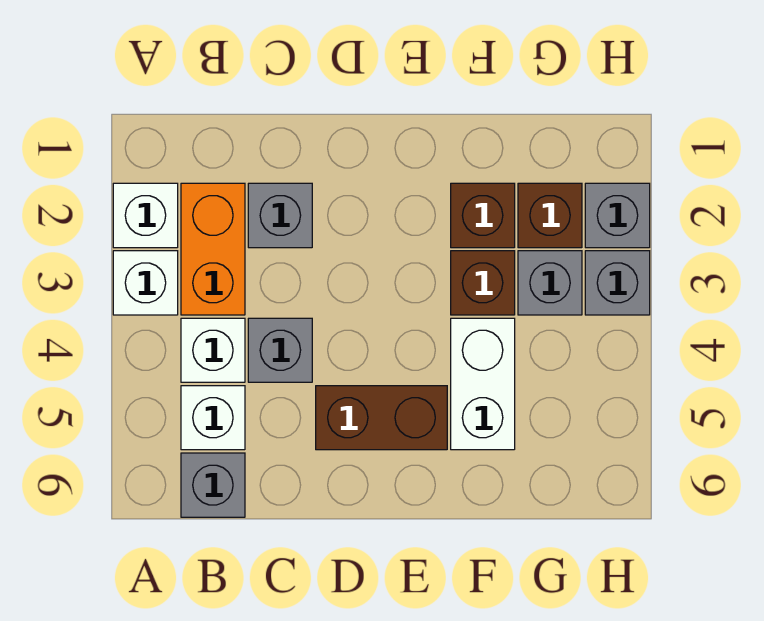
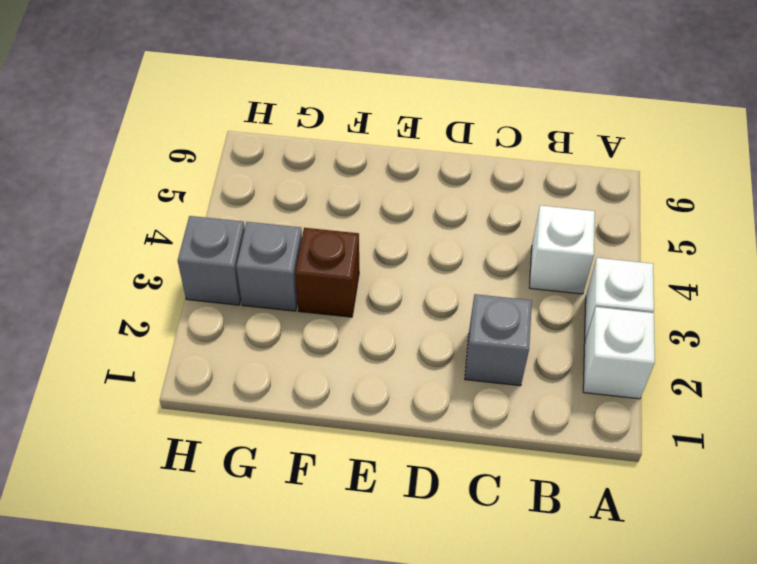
none -> orange brick B2:B3 level 1
none -> white brick B5 level 1
none -> grey brick B6 level 1

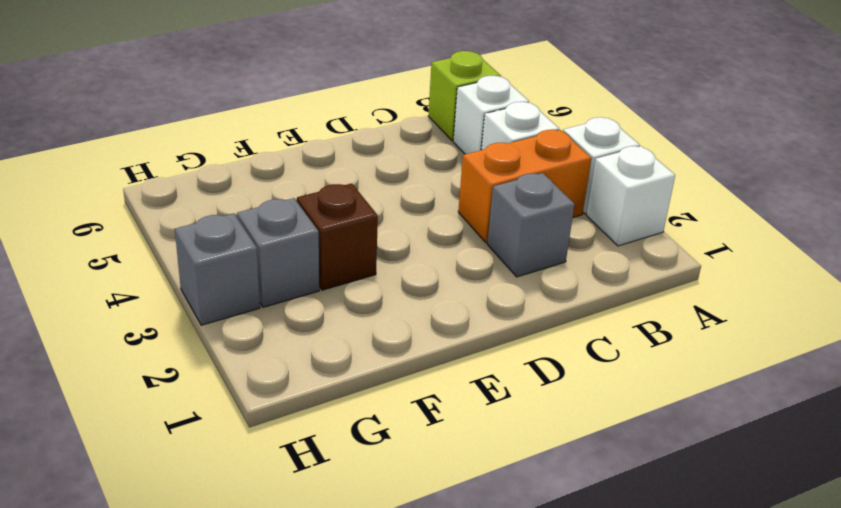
orange brick B3:C3 level 1 -> orange brick B2:B3 level 1
lime brick B6 level 1 -> grey brick B6 level 1
none -> grey brick C4 level 1
none -> brown brick D5:E5 level 1
none -> brown brick F2 level 1

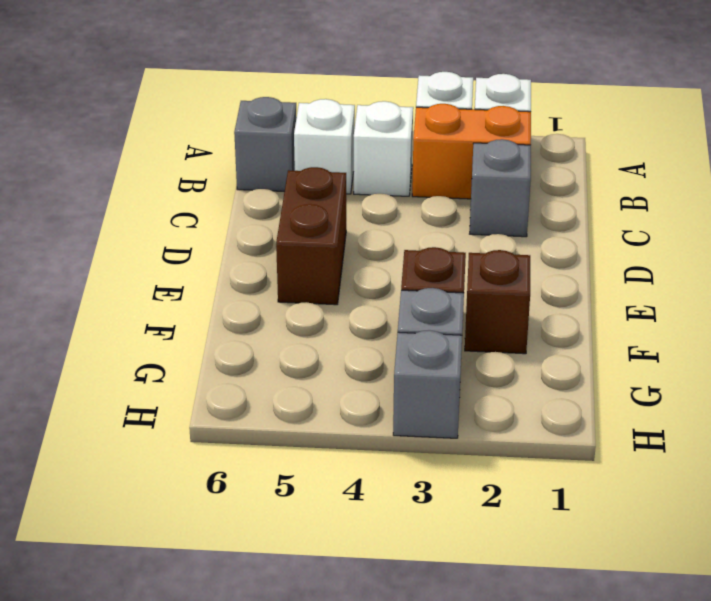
none -> grey brick C4 level 1
none -> white brick F4:F5 level 1
none -> brown brick G2 level 1

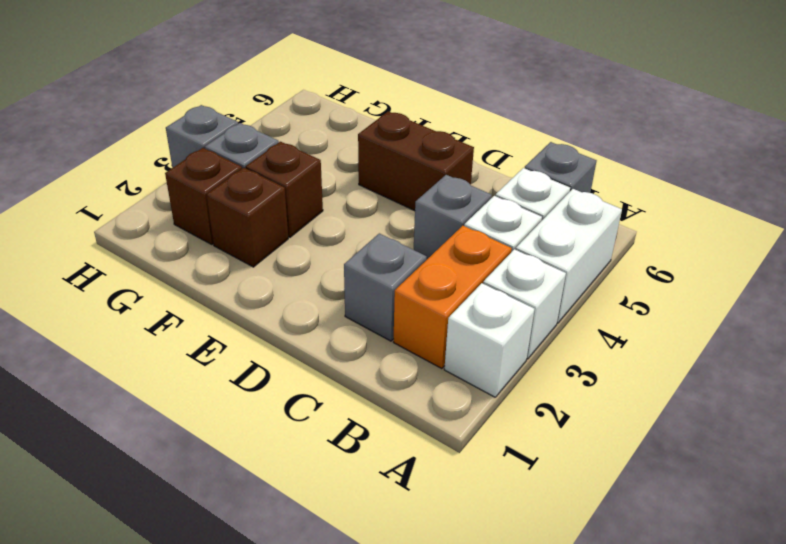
white brick A4:A5 level 1 -> white brick F4:F5 level 1
none -> grey brick H2 level 1

